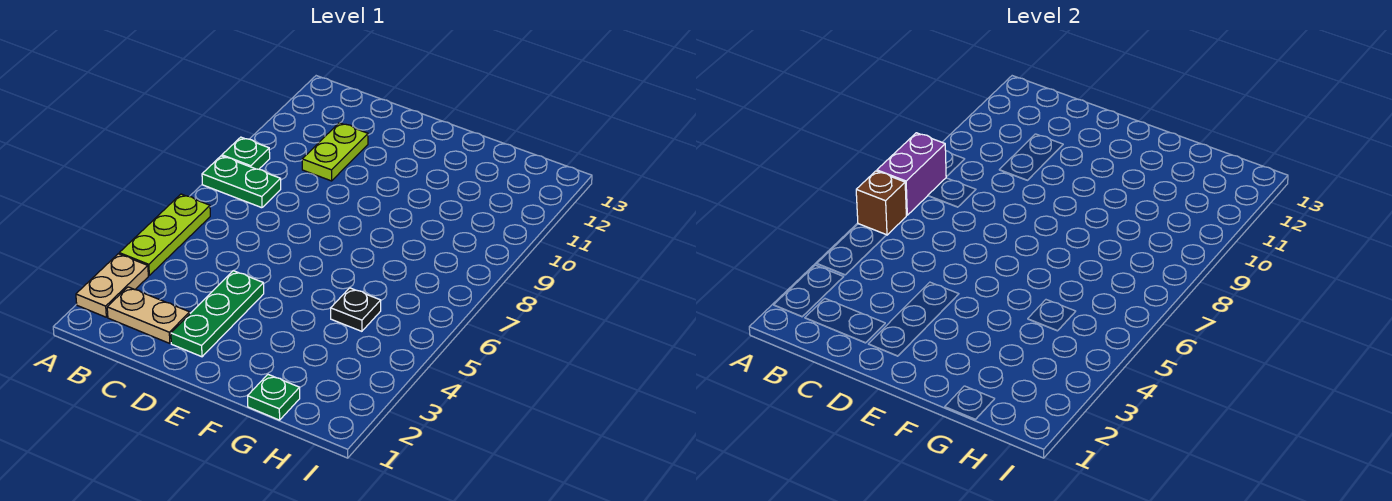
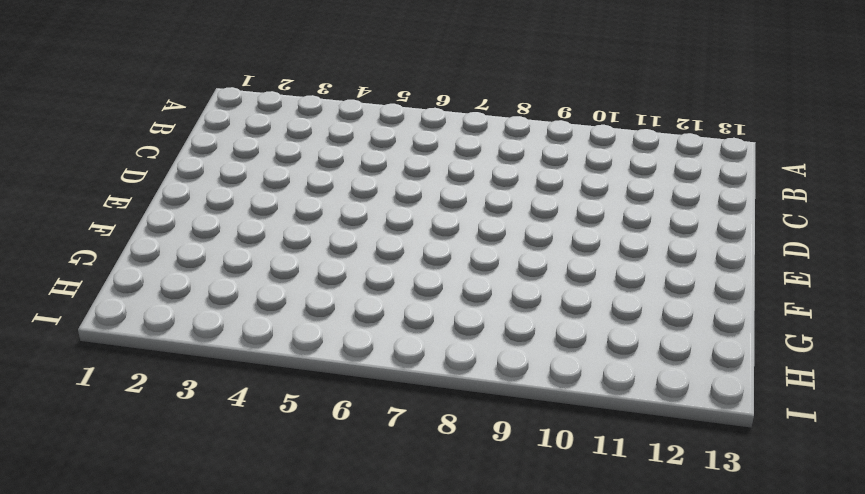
none -> tan plate A2:A3 level 1
none -> lime plate A4:A6 level 1

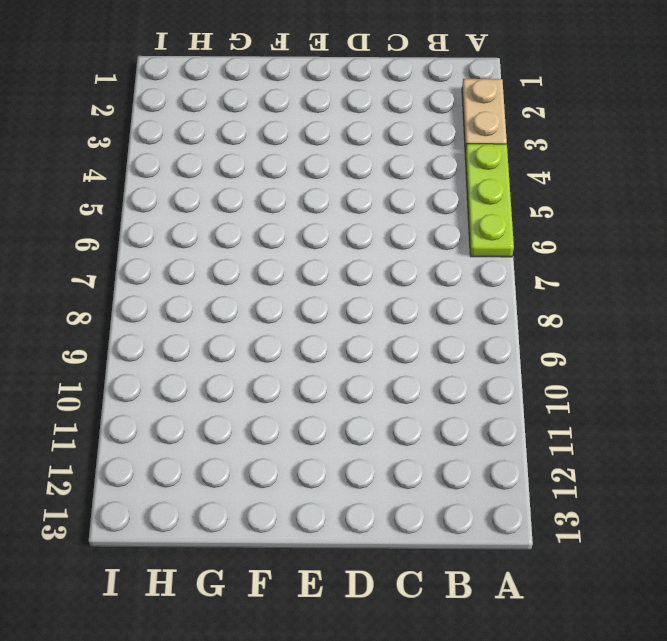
none -> green plate A8:B8 level 1
none -> green plate A9 level 1

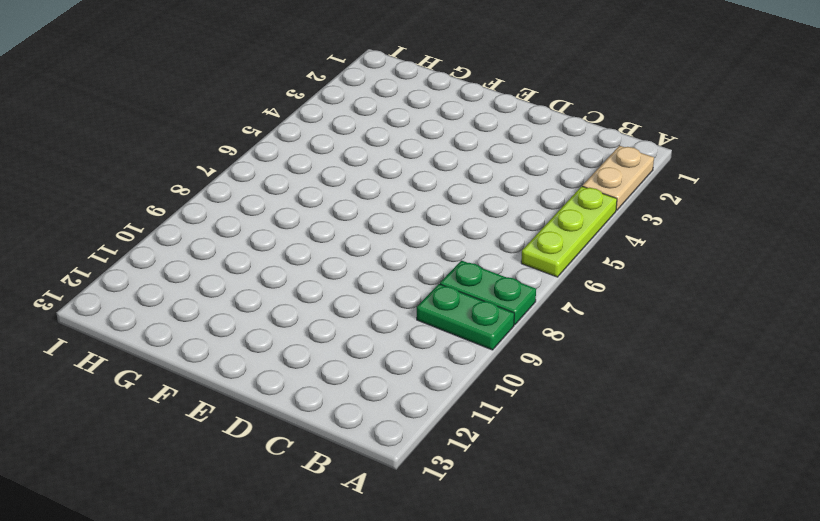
green plate A9:B9 level 1 -> green plate A9 level 1
none -> tan plate B2:C2 level 1
none -> lime plate C10:C11 level 1

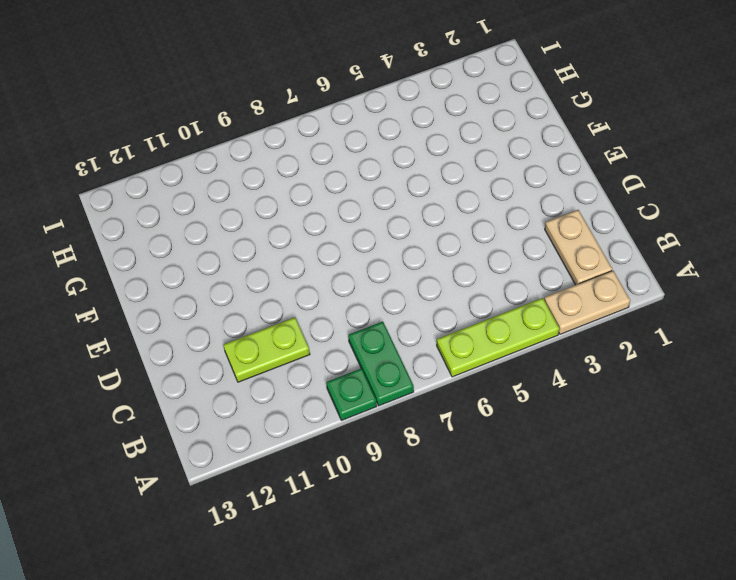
none -> green plate D2:D4 level 1
none -> green plate G1 level 1

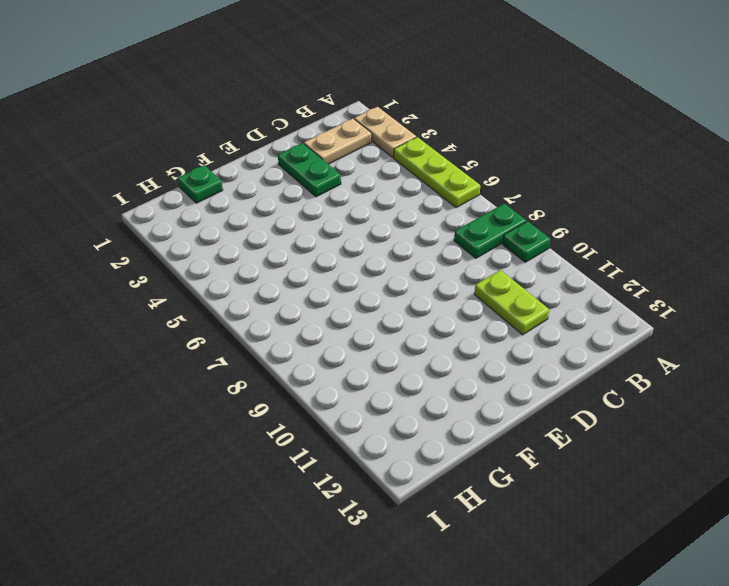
green plate D2:D3 level 1 -> green plate D2:D4 level 1
none -> black plate G5 level 1
none -> brown brick A6 level 2

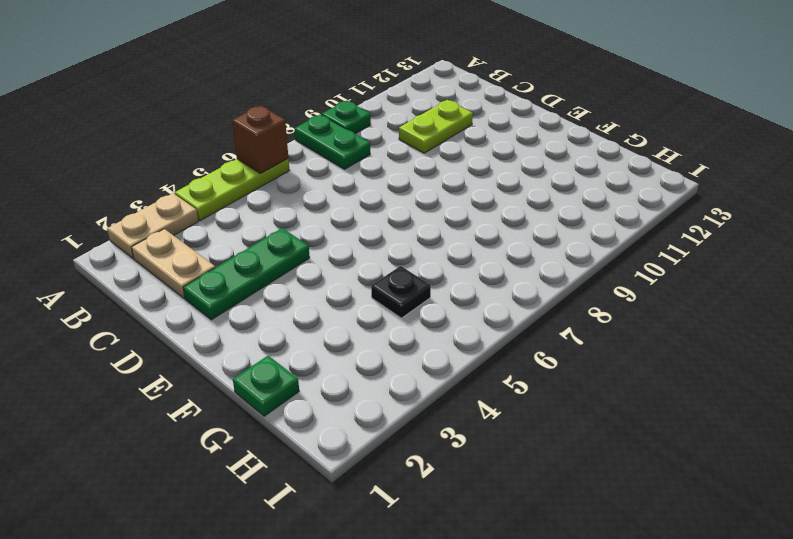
none -> purple brick A7:A8 level 2

